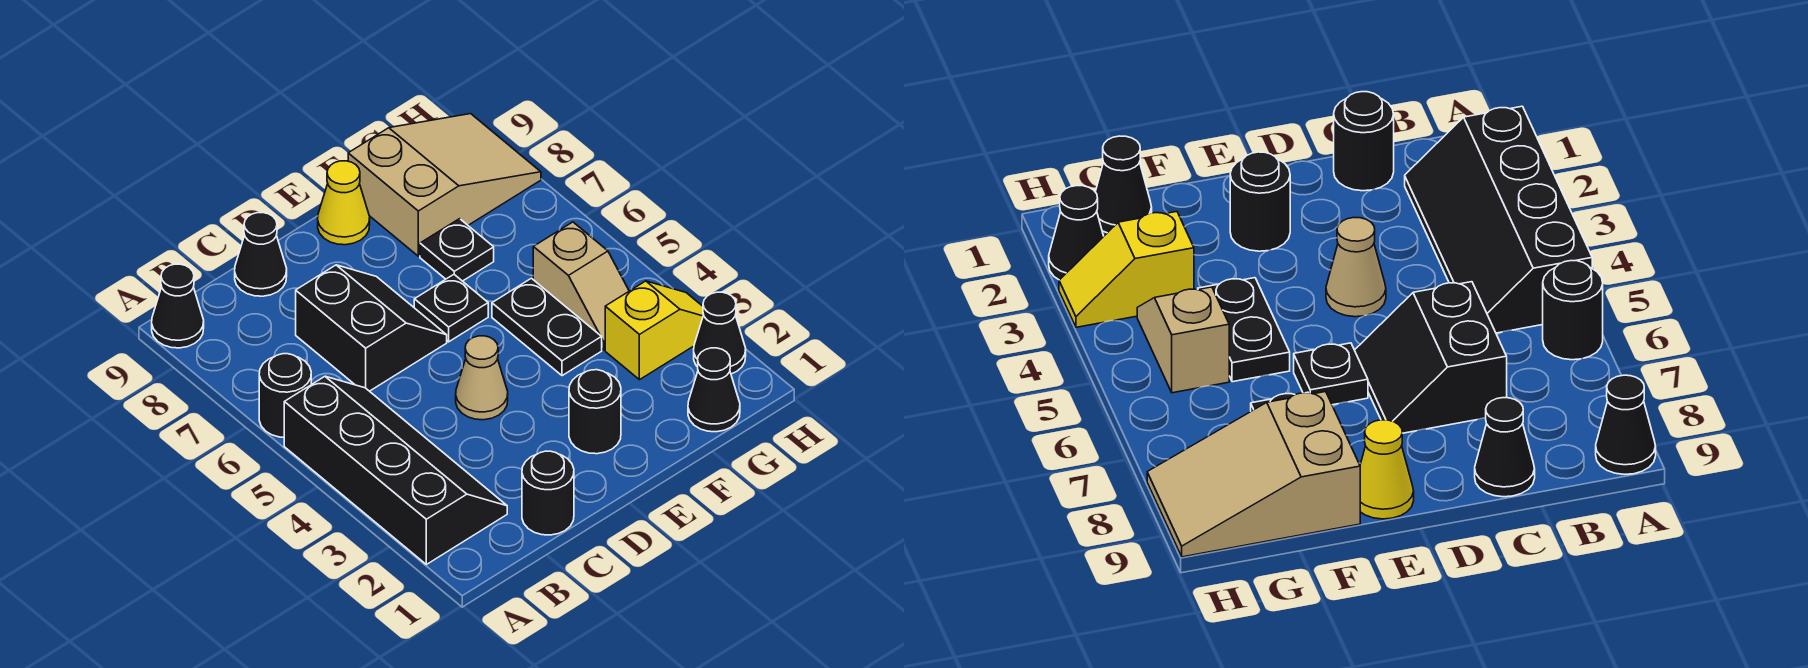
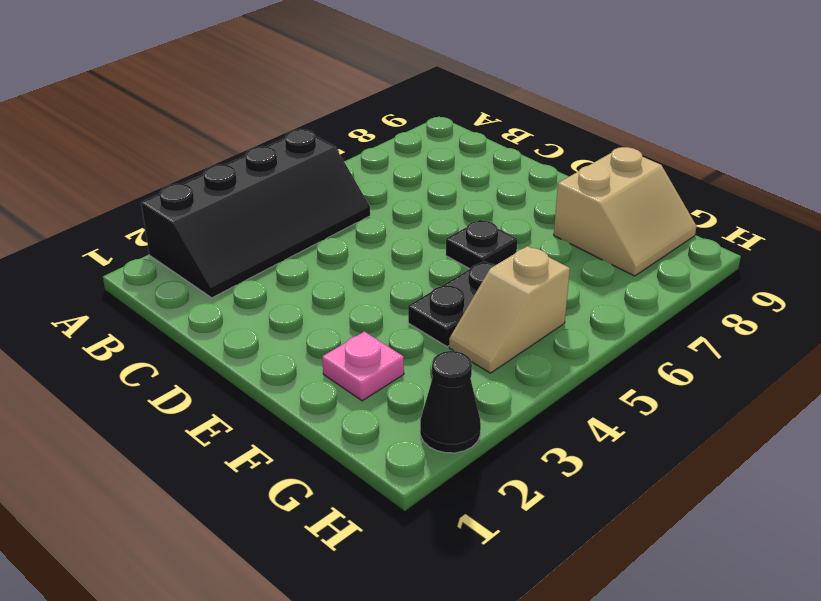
pink plate F2 level 1 -> none
tan slope F8:G9 level 1 top F -> tan slope F8:H9 level 1 top F
none -> black round brick A6 level 1
none -> black cone A9 level 1
none -> black round brick C1 level 1

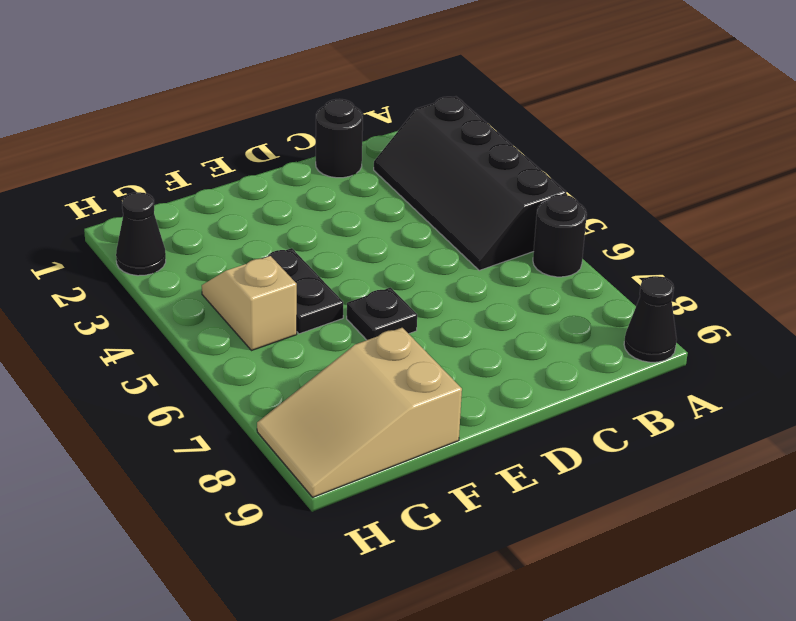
none -> black slope C6:D7 level 1 top C
none -> black cone C9 level 1
none -> tan cone D4 level 1

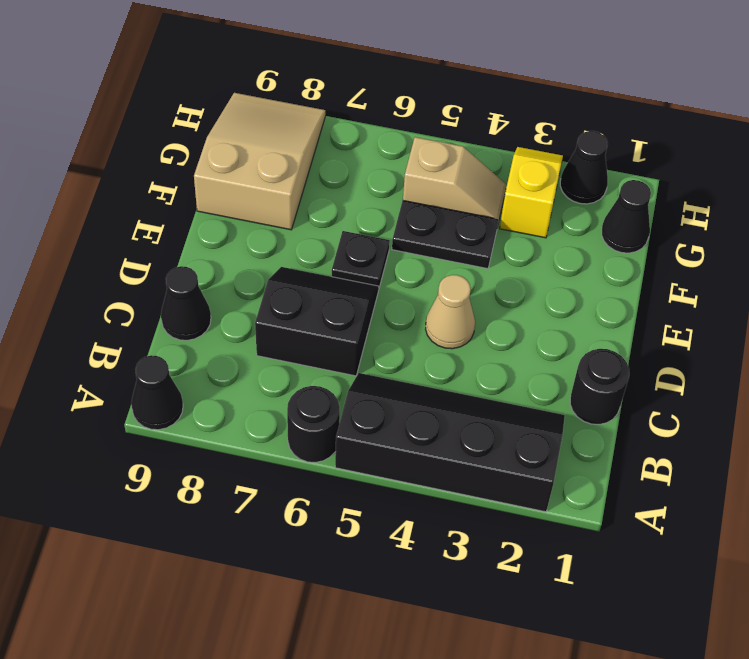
none -> black round brick E2 level 1
none -> yellow cone E9 level 1
none -> black plate F7 level 1

